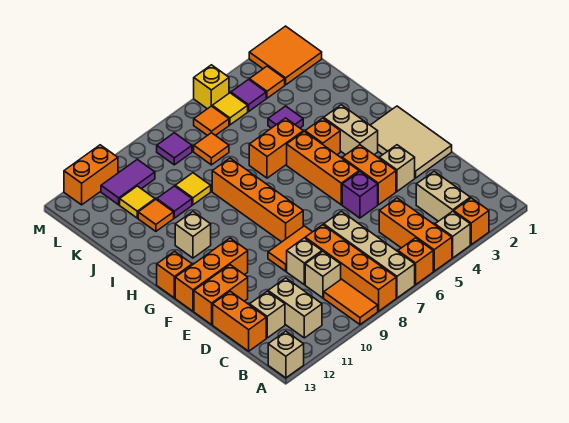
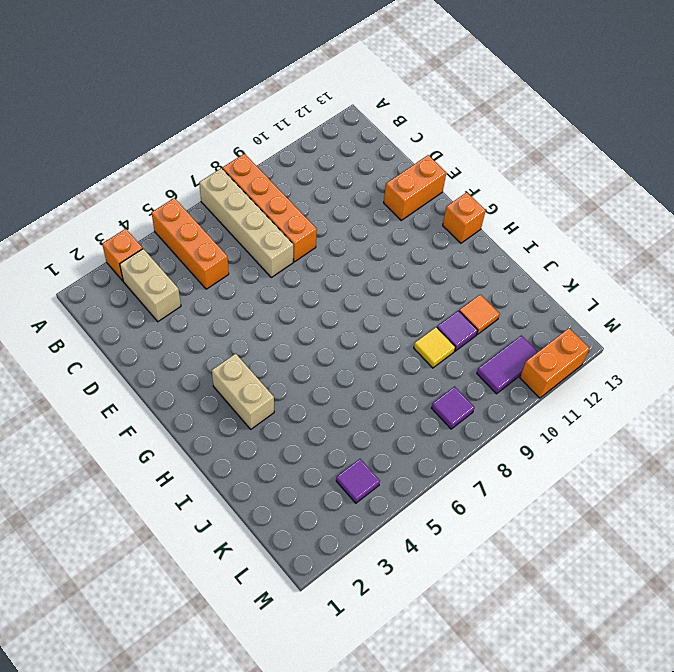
none -> tan brick A4 level 1
none -> orange brick A6 level 1
none -> orange tile A9:B9 level 1
none -> tan brick A13 level 1

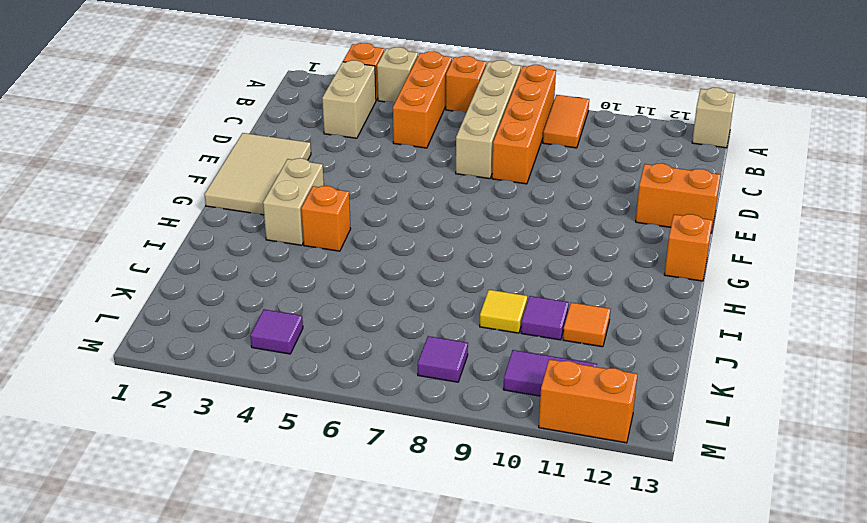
none -> tan brick B11:C11 level 1
none -> tan brick C9 level 1
none -> tan brick C12 level 1
none -> orange brick C13:D13 level 1

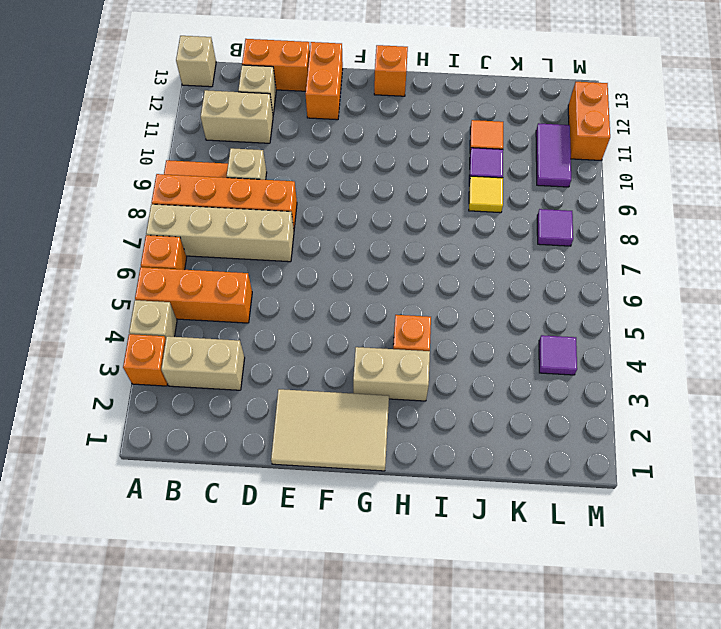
none -> tan brick D9 level 1
none -> tan brick E3 level 1
none -> orange brick E4:F4 level 1
none -> purple brick E5 level 1

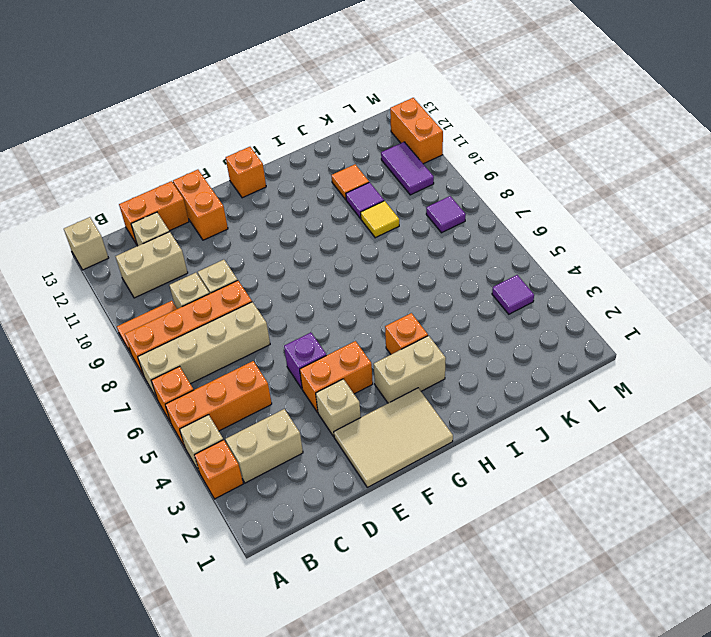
none -> orange tile E8:E9 level 1
none -> orange brick F5:H5 level 1
none -> orange brick F8:I8 level 1
none -> orange brick F11:F13 level 1

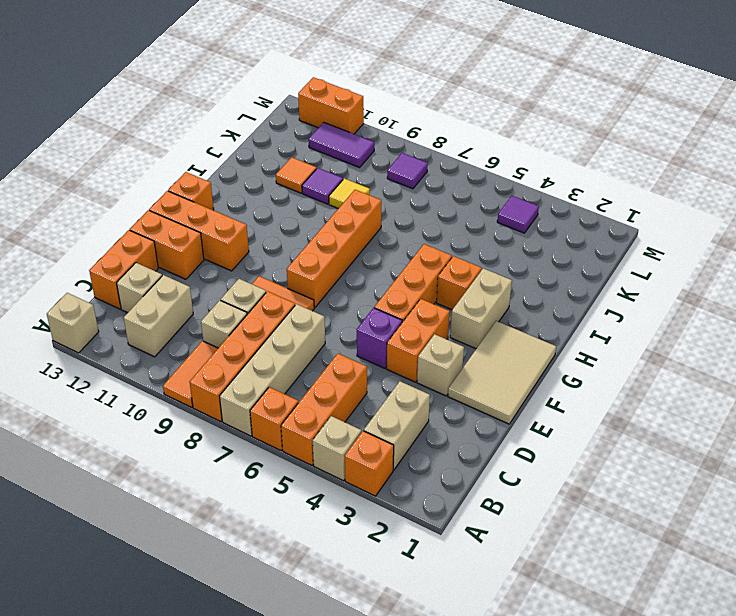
none -> tan brick H11 level 1
none -> orange brick I5:I6 level 1
none -> purple tile J4 level 1
none -> orange tile K7 level 1

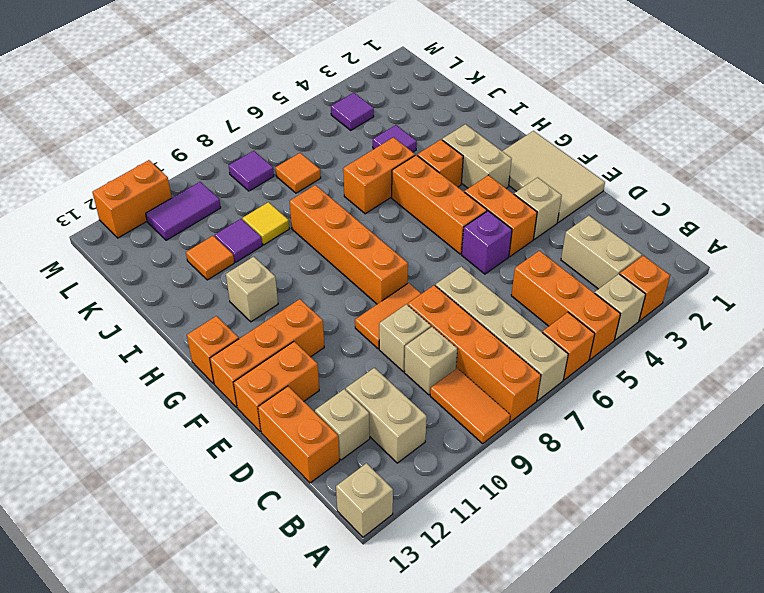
none -> yellow tile K11 level 1
none -> orange tile L1:M2 level 1
none -> orange tile L3 level 1
none -> yellow tile L5 level 1

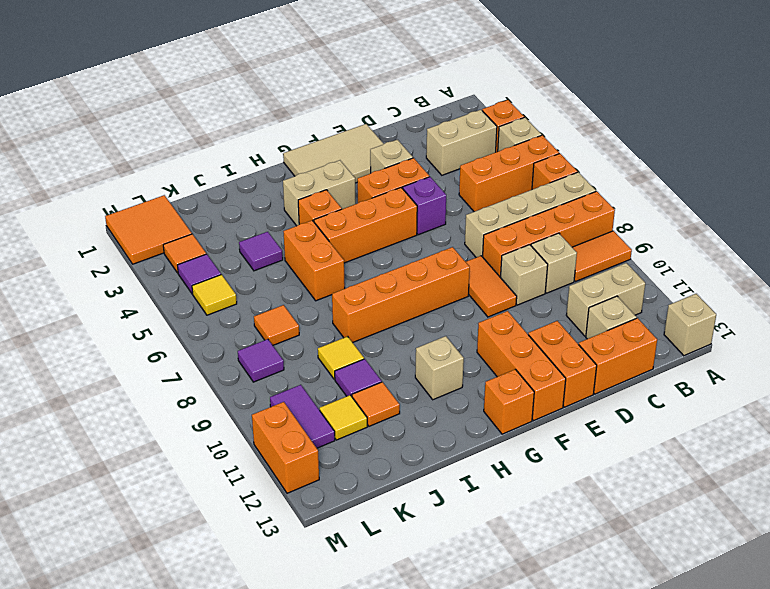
none -> orange tile L6 level 1
none -> yellow brick M5 level 1

